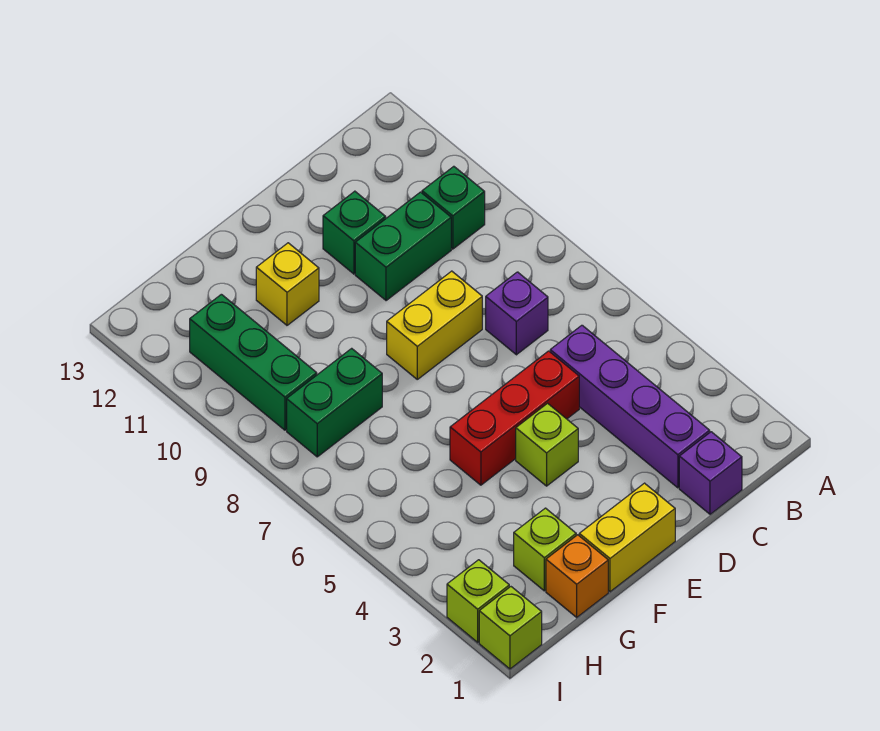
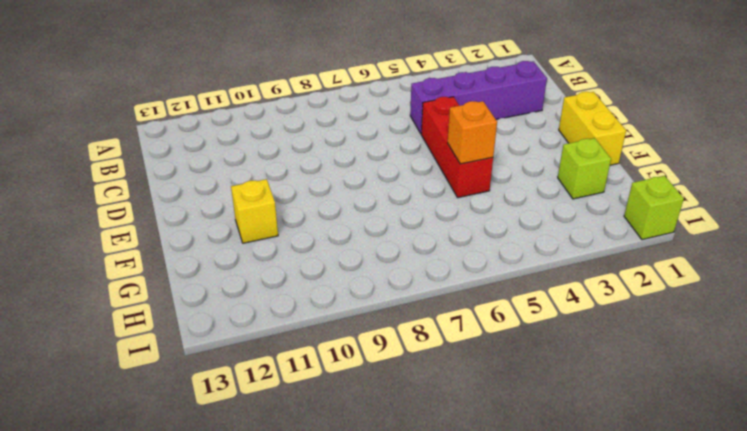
orange brick F5 level 2 -> orange brick G1 level 1
none -> green brick B10 level 1
none -> purple brick C1 level 1
none -> purple brick C7 level 1

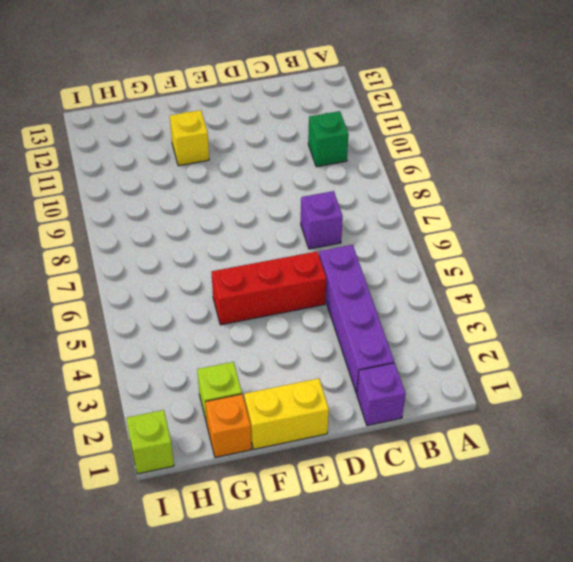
none -> green brick C10:D10 level 1
none -> yellow brick D8:E8 level 1
none -> green brick D11 level 1

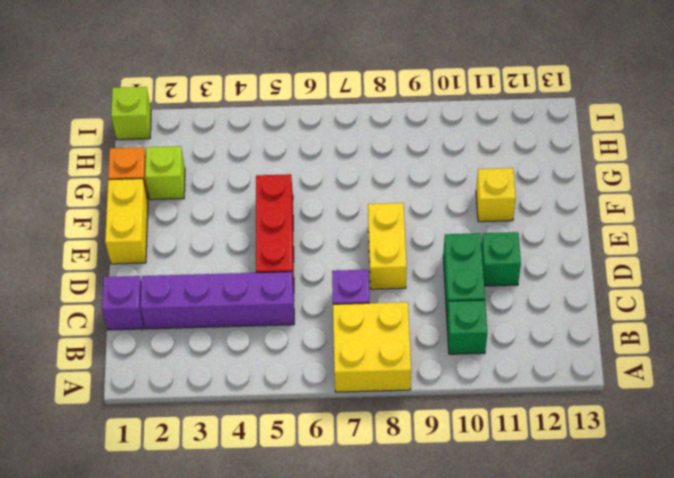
yellow brick A7:B8 level 1 -> none
none -> lime brick E4 level 1
none -> green brick G8:H8 level 1
none -> green brick H9:H11 level 1

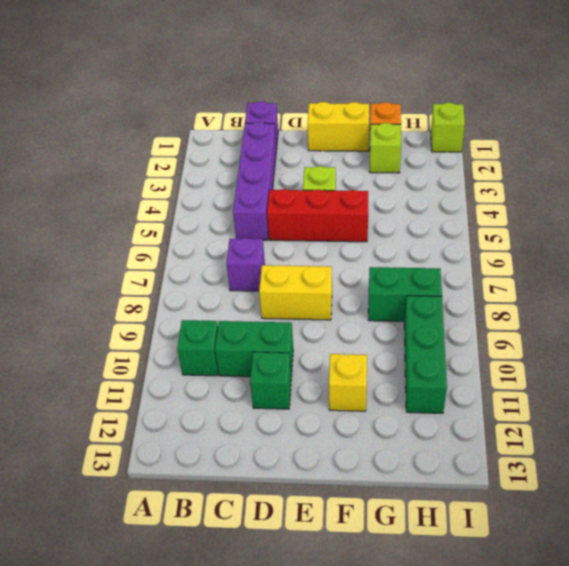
none -> lime brick I2 level 1

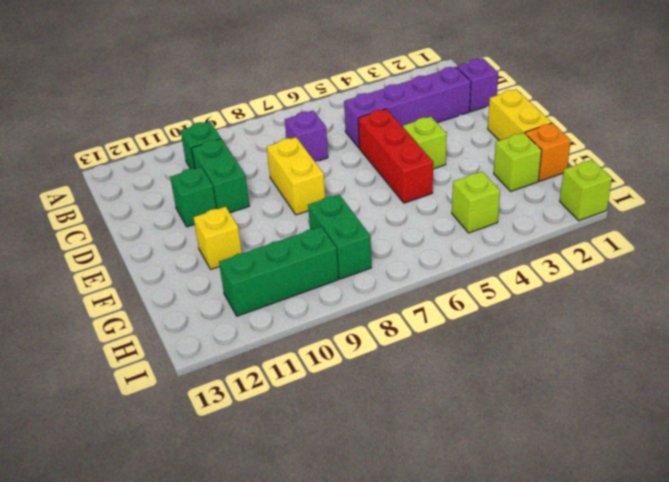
lime brick H4 level 1 -> lime brick I2 level 1

